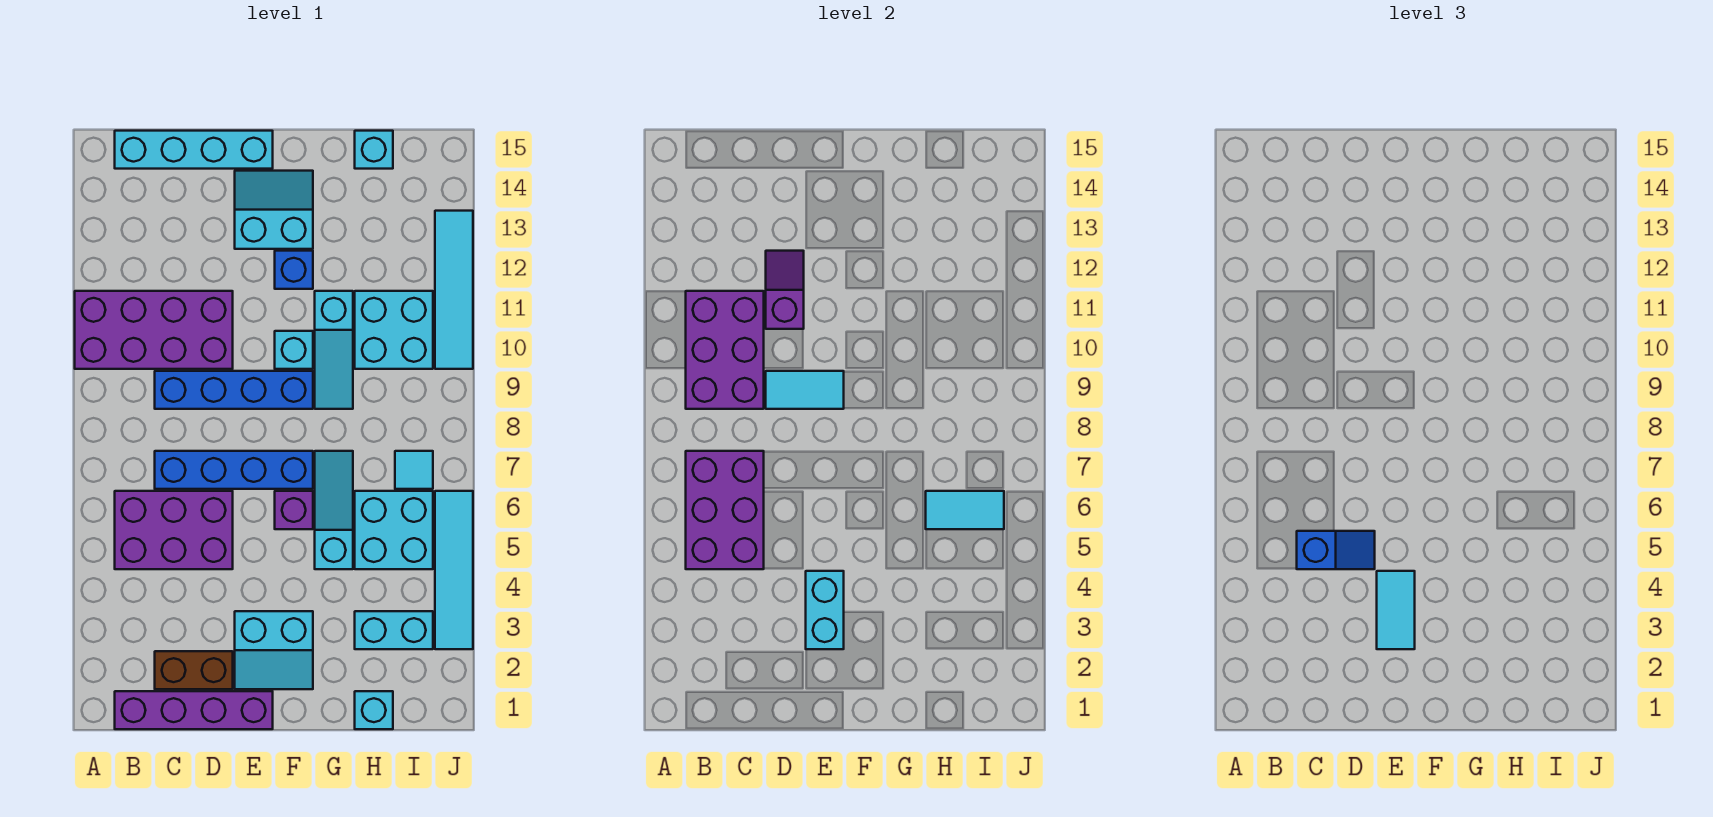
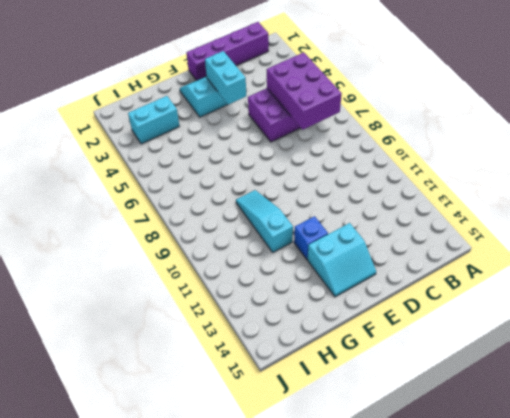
none -> purple brick A10:D11 level 1
none -> cyan brick B15:E15 level 1
none -> brown brick C2:D2 level 1
none -> blue brick C7:F7 level 1

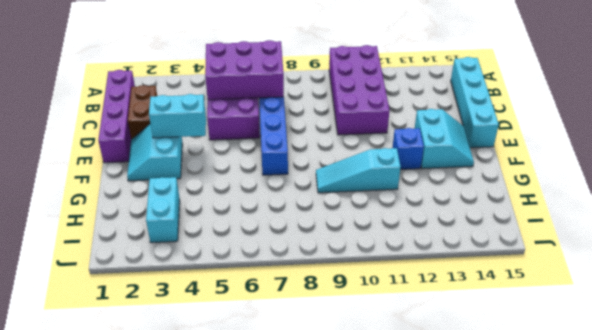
none -> blue brick C9:F9 level 1
none -> purple brick F6 level 1
none -> cyan brick F10 level 1
none -> cyan slope G5:G7 level 1 top 5

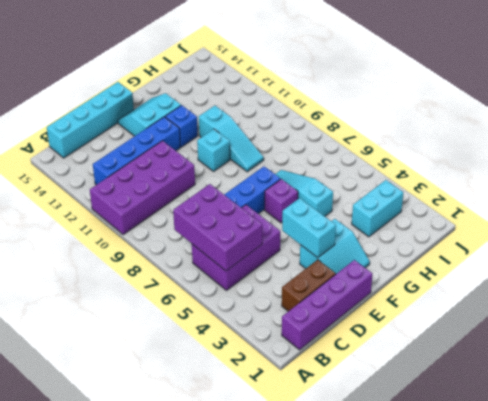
blue brick B12:E12 level 1 -> blue brick C9:F9 level 1
none -> cyan brick H1 level 1
none -> cyan brick H5:I6 level 1
none -> cyan brick H10:I11 level 1
none -> cyan brick H15 level 1

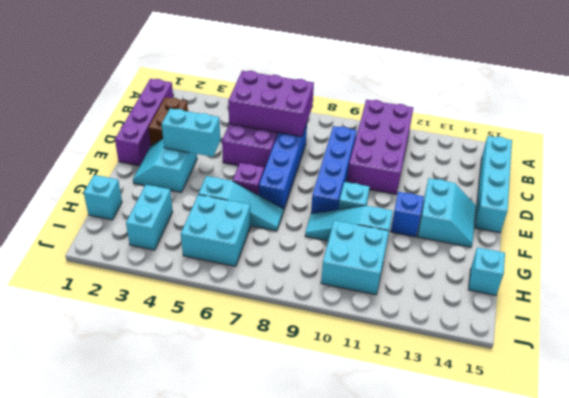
none -> cyan tile I7 level 1
none -> cyan tile J3:J6 level 1
none -> cyan tile J10:J13 level 1
none -> purple brick B9:C11 level 2

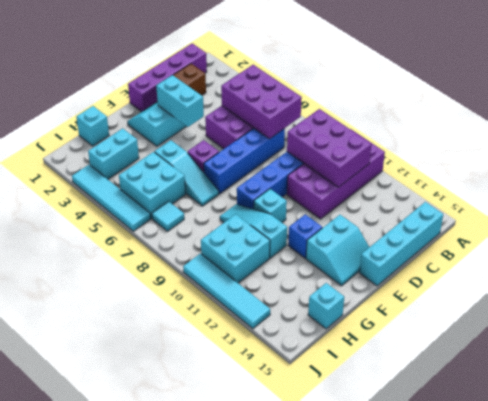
none -> cyan tile D9:E9 level 2
none -> purple slope D11:D12 level 2 top 11
none -> cyan tile H6:I6 level 2
none -> blue slope C5:D5 level 3 top C

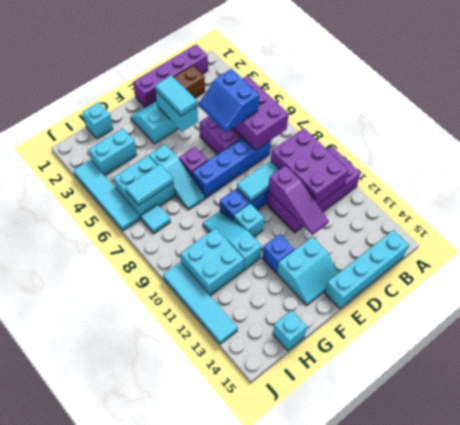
blue slope C5:D6 level 3 top C -> blue slope C5:D5 level 3 top C
purple slope D10:D12 level 2 top 10 -> purple slope D11:D12 level 2 top 11

